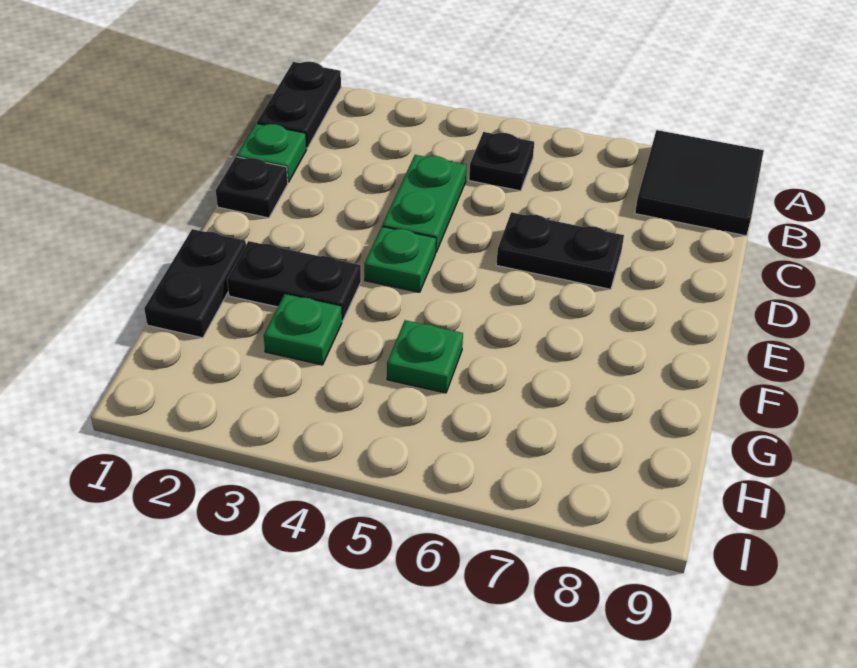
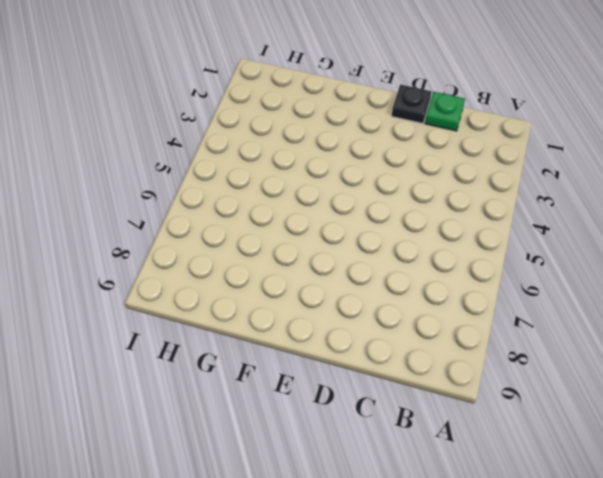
none -> black plate A1:B1 level 1
none -> black tile A8:B9 level 1
none -> black plate B5 level 1

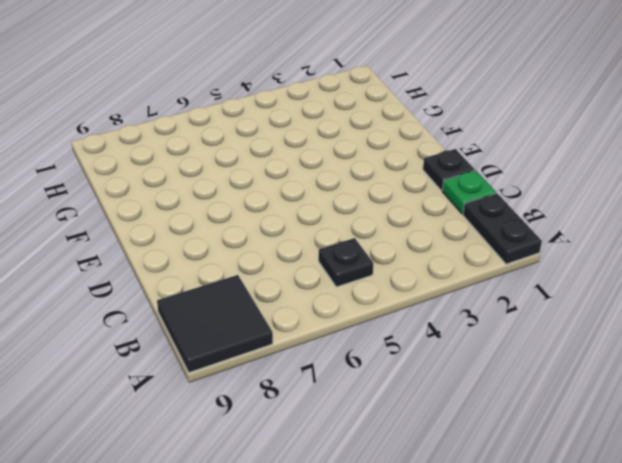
none -> green plate C4:D4 level 1
none -> black plate D6:D7 level 1
none -> green plate E4 level 1

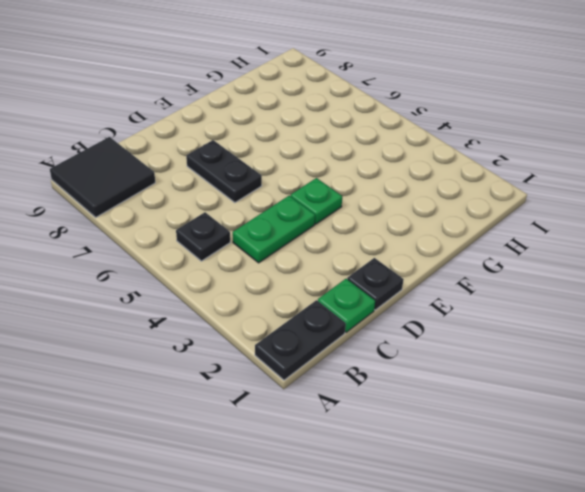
none -> black plate F1:G1 level 1
none -> black plate F2:F3 level 1
none -> green plate G3 level 1

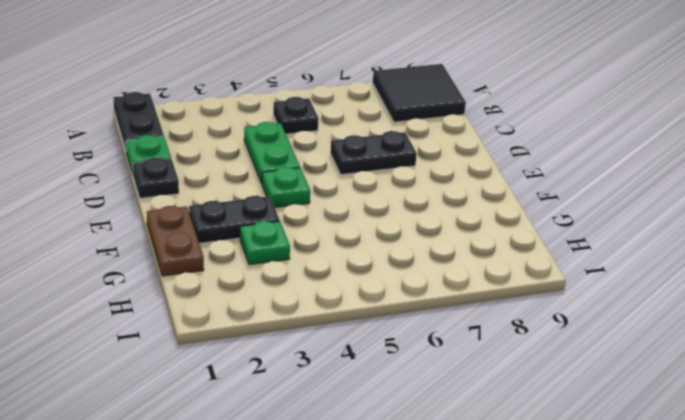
brown plate F1:G1 level 1 -> black plate F1:G1 level 1
none -> green plate G5 level 1

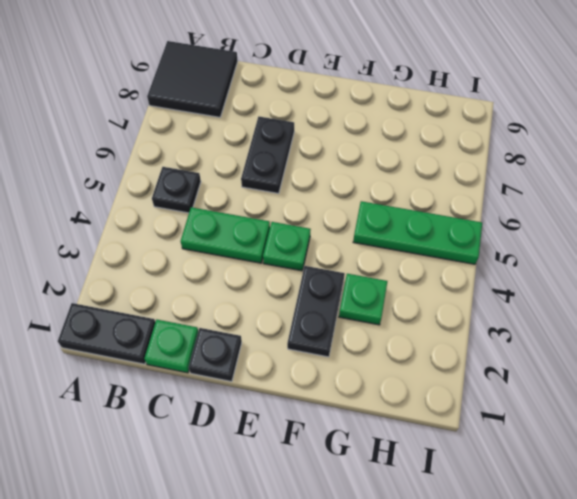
green plate G5:I5 level 1 -> green plate G5 level 1
none -> black plate F1:G1 level 1

